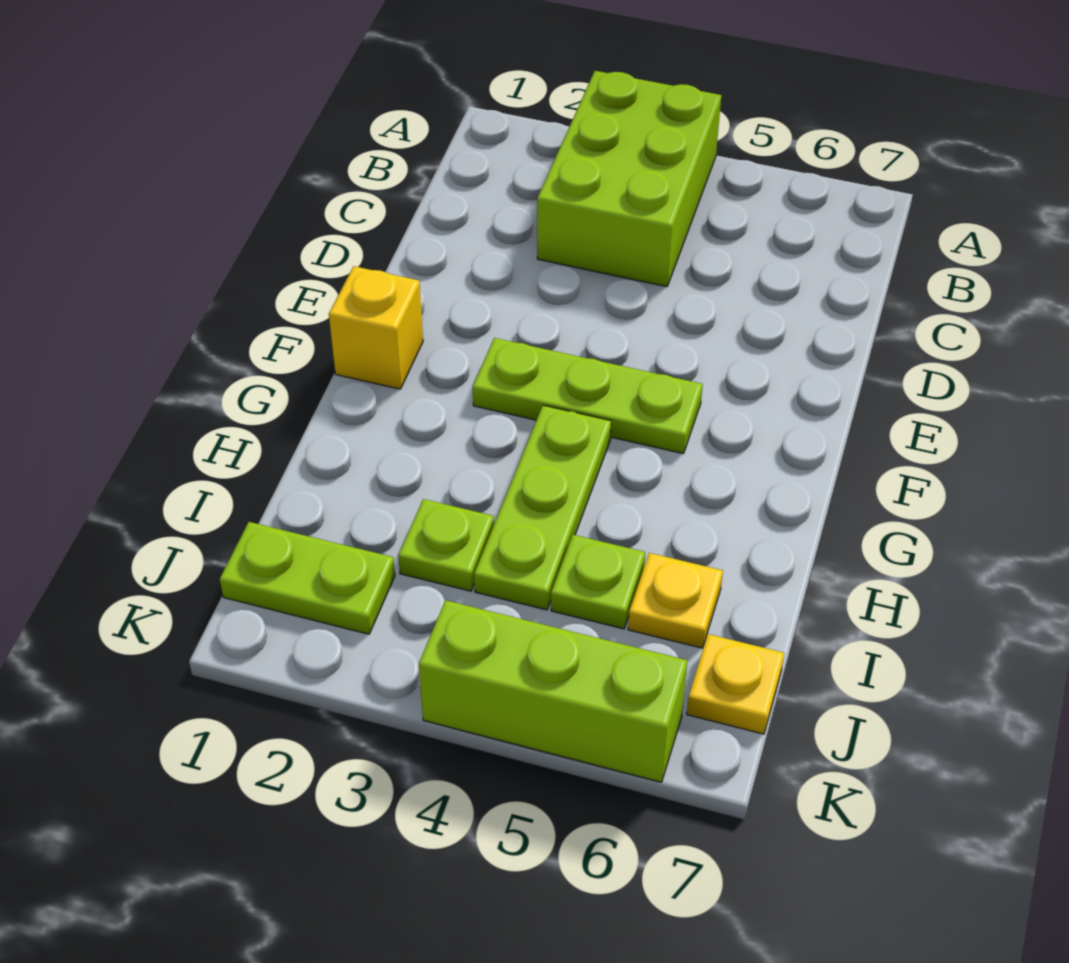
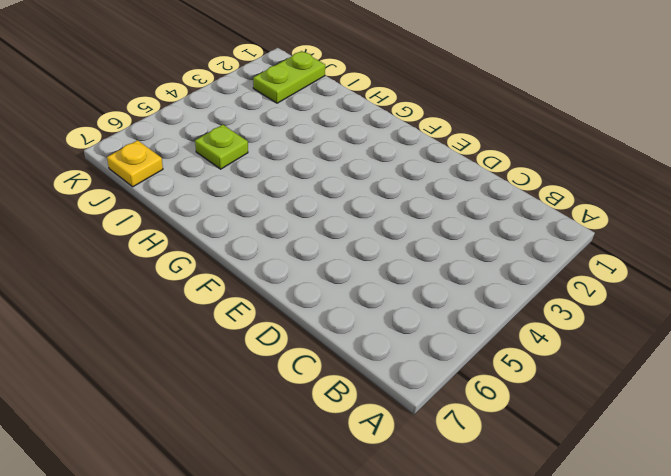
none -> lime brick A3:C4 level 1
none -> yellow brick F1 level 1

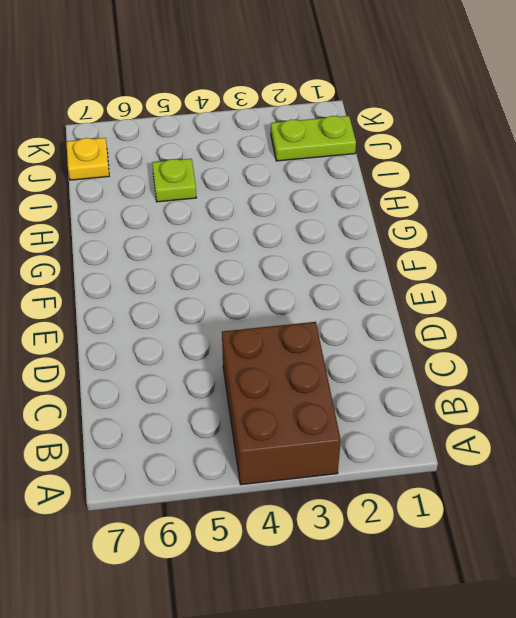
brown brick A3:C4 level 1 -> lime brick A3:C4 level 1
none -> yellow brick F1 level 1
none -> lime plate F3:F5 level 1

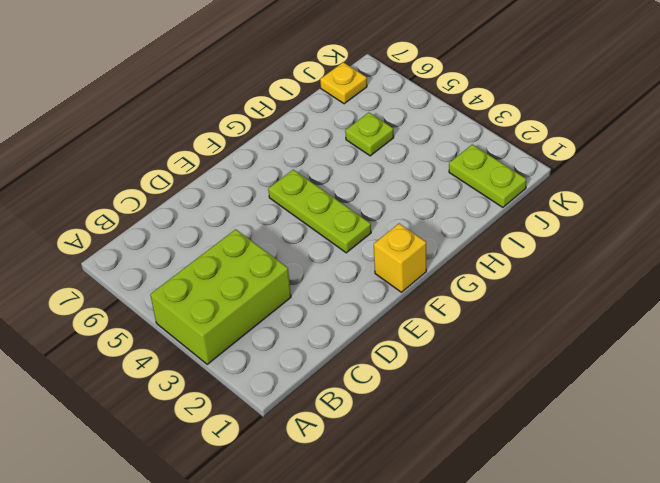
none -> lime plate G4:I4 level 1
none -> lime plate I3 level 1

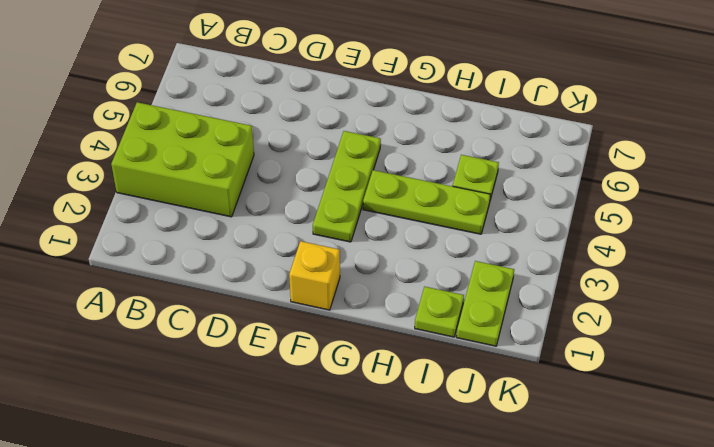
lime plate I1 level 1 -> lime plate I3 level 1
none -> yellow plate I6 level 1
none -> yellow plate J7 level 1

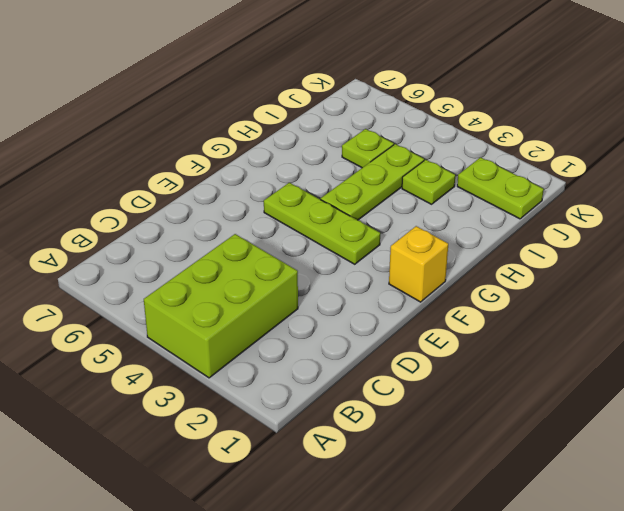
none -> yellow plate I6 level 1
none -> yellow plate J7 level 1

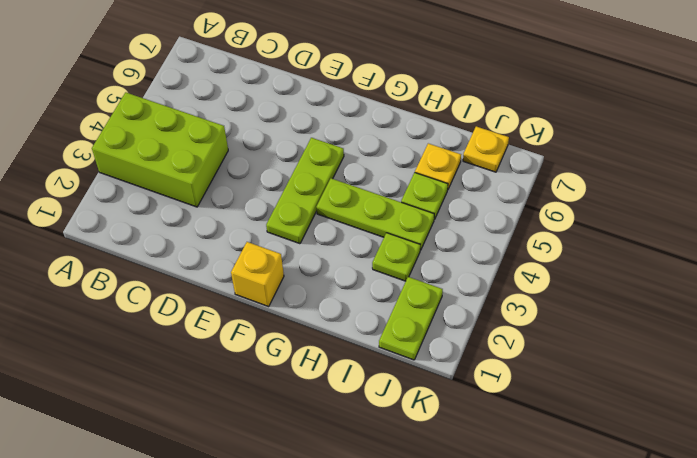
none -> lime brick K4:K6 level 1

